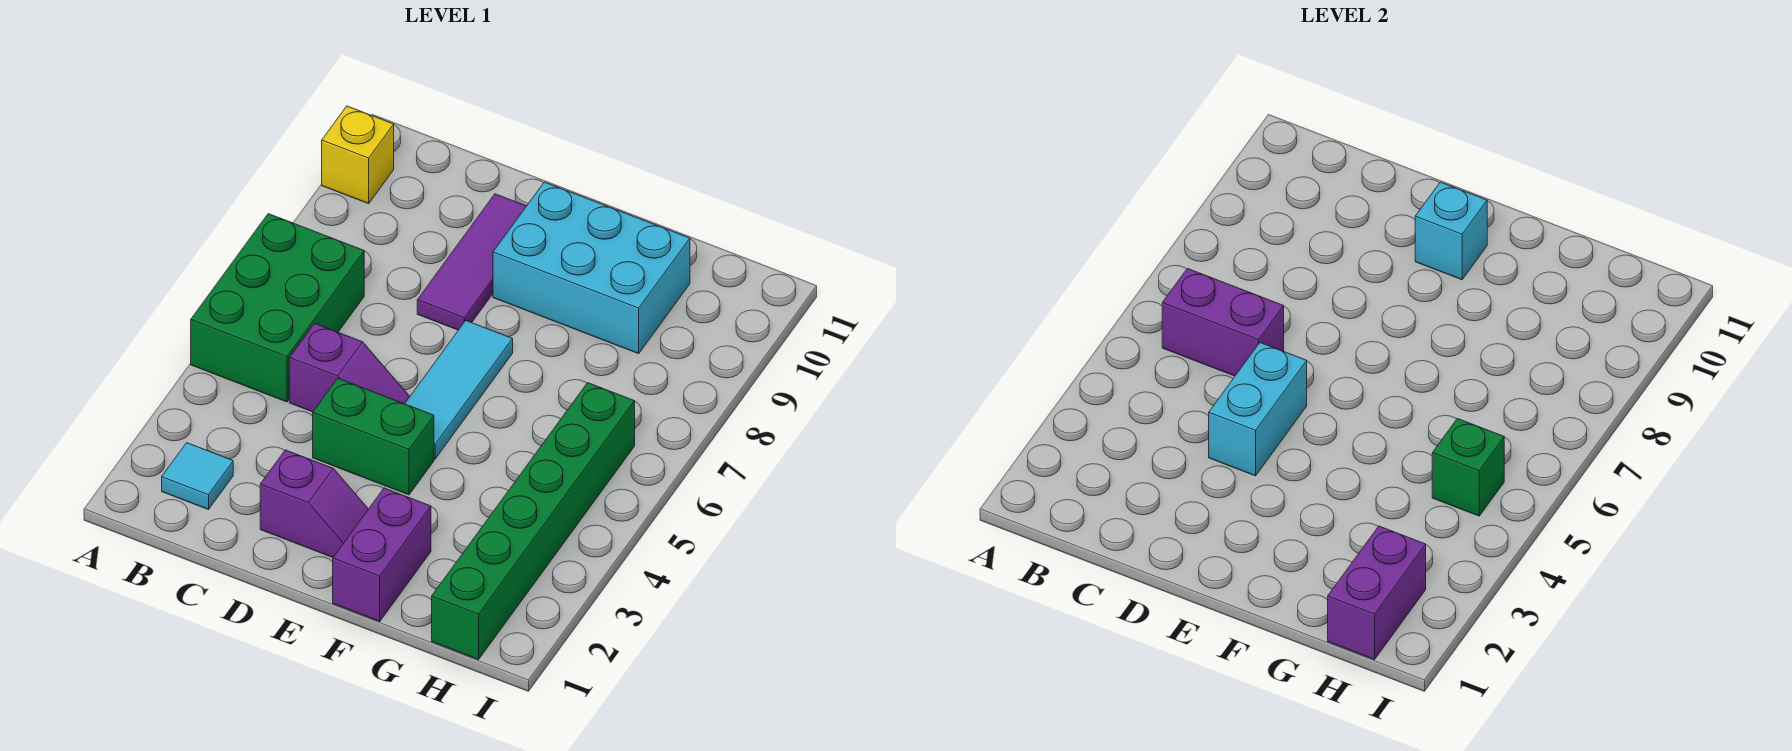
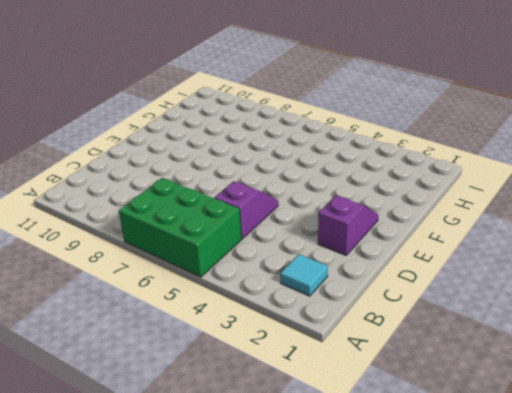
none -> yellow brick A10 level 1
none -> green brick D4:E4 level 1
none -> purple tile D8:D10 level 1

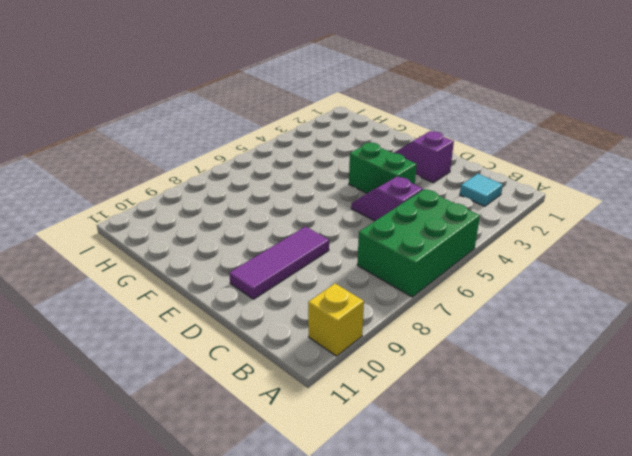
none -> cyan tile E5:E7 level 1
none -> cyan brick E9:G10 level 1
none -> purple brick F1:F2 level 1

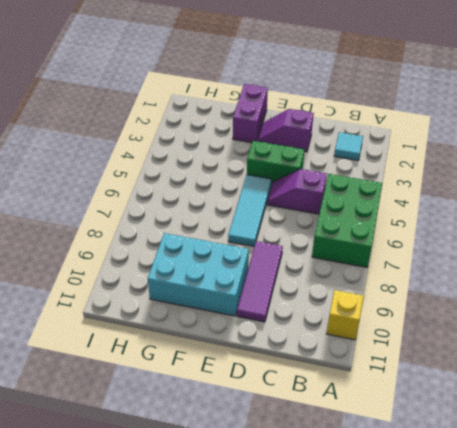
none -> green brick H1:H6 level 1
none -> purple brick B6:C6 level 2
none -> cyan brick D4:D5 level 2

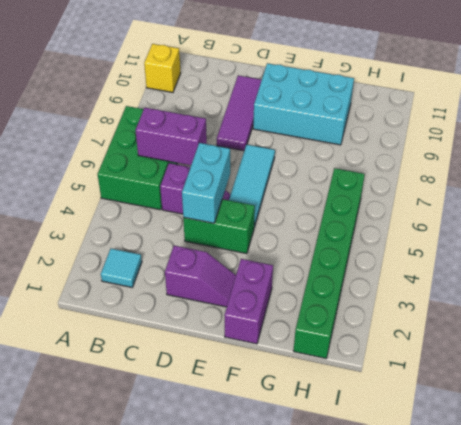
none -> cyan brick E10 level 2
none -> purple brick H1:H2 level 2
none -> green brick H5 level 2

